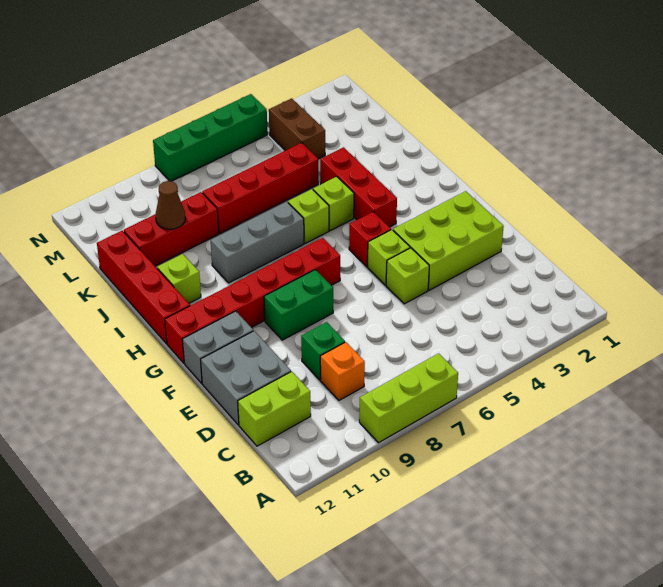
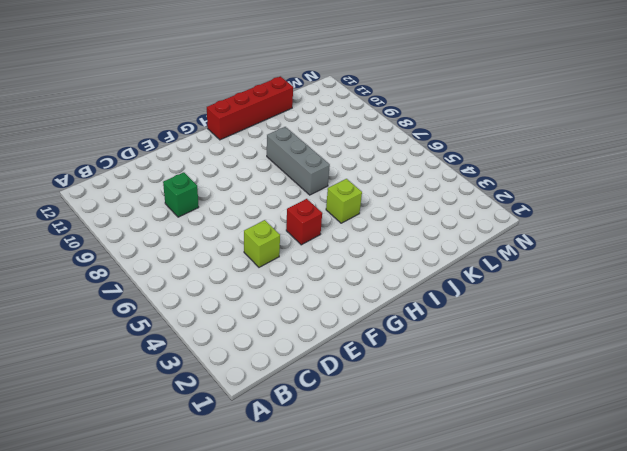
none -> lime brick A7:A9 level 1
none -> orange brick C9 level 1
none -> lime brick C11:C12 level 1

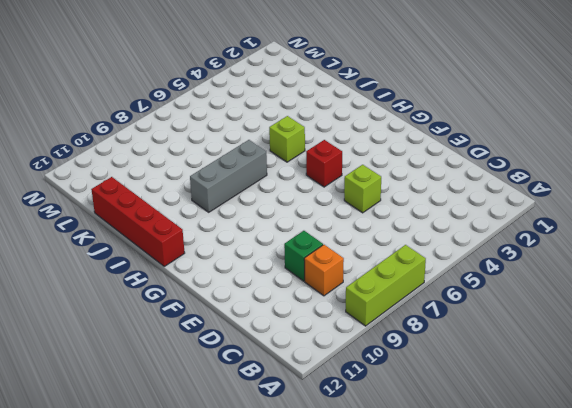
none -> lime brick C11:C12 level 1
none -> grey brick D11:E12 level 1
none -> lime brick E2:F4 level 1

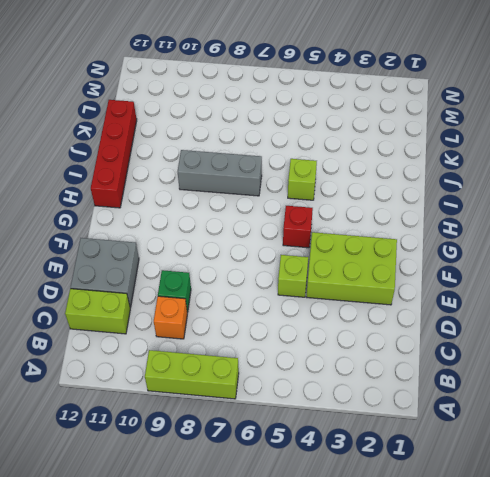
none -> lime brick F5 level 1
none -> green brick F8:F9 level 1
none -> grey brick F11:F12 level 1

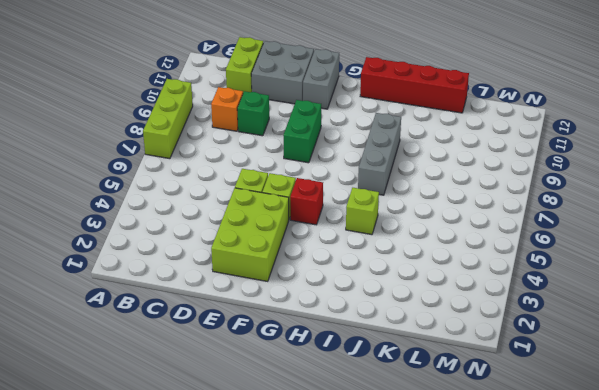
none -> red brick G7:G12 level 1
none -> red brick H4:J4 level 1
none -> lime brick I6 level 1

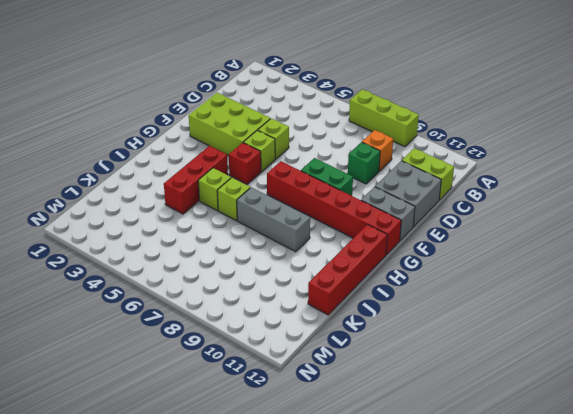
none -> lime brick I11 level 1
none -> red brick K5:K8 level 1
none -> red brick K9:K11 level 1

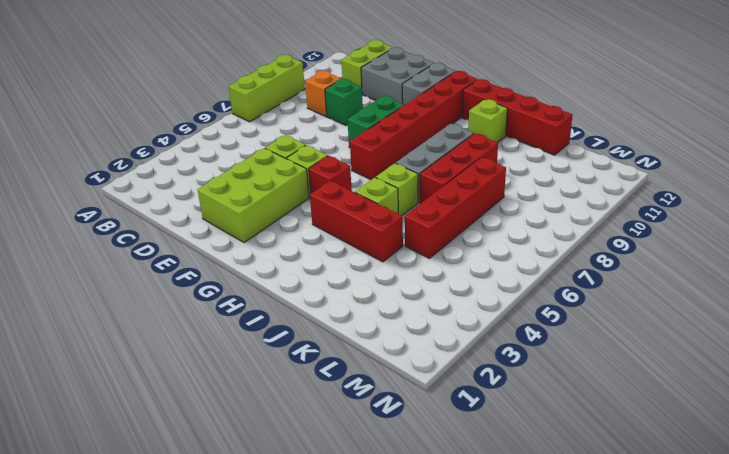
red brick J7:J9 level 1 -> red brick K9:K11 level 1
none -> brown brick L4:M4 level 1
none -> green brick N5:N8 level 1
none -> brown cone K10 level 2

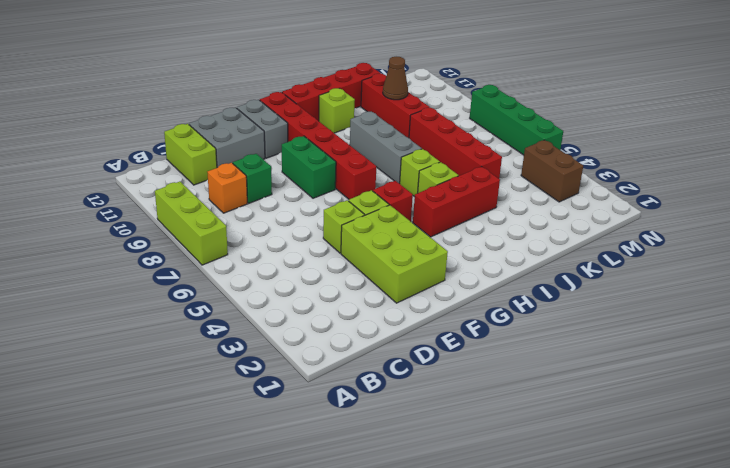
brown brick M3:M4 level 1 -> brown brick L4:M4 level 1

